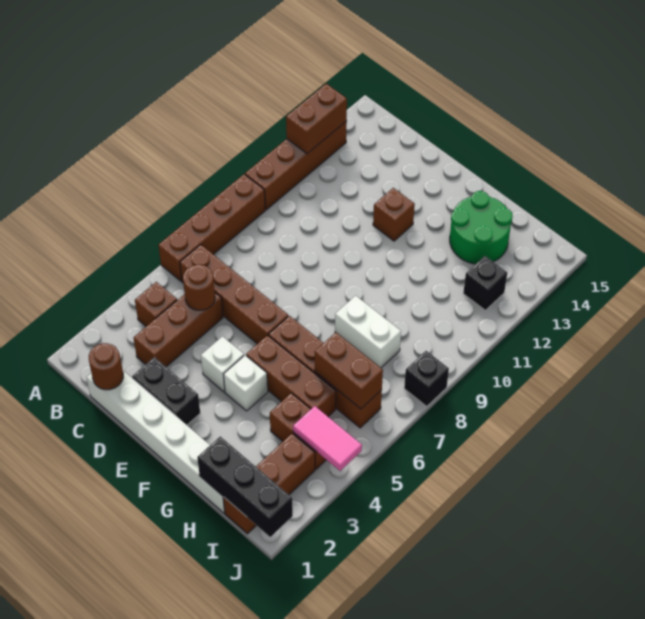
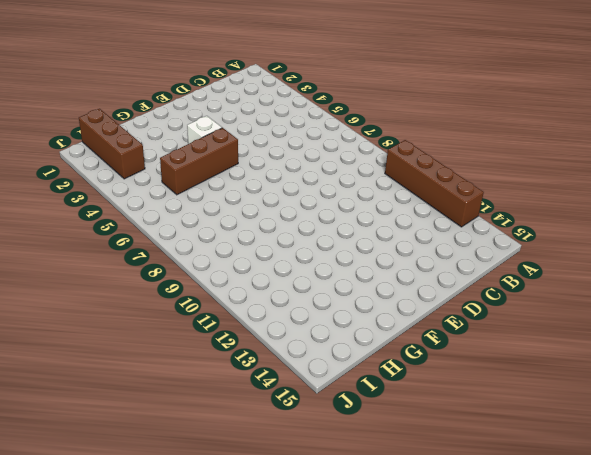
none -> brown brick A6:A9 level 1
none -> brown brick B4 level 1
none -> brown brick B6:E6 level 1

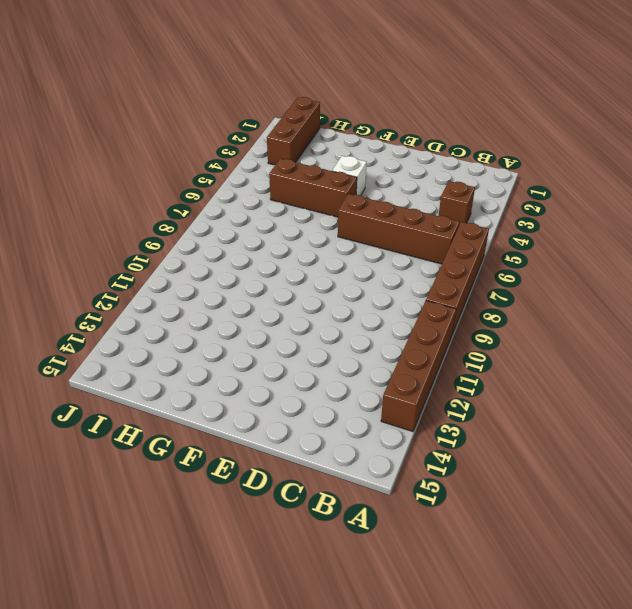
none -> white brick C1:H1 level 1
none -> brown brick C3:C5 level 1
none -> black brick D2:E2 level 1

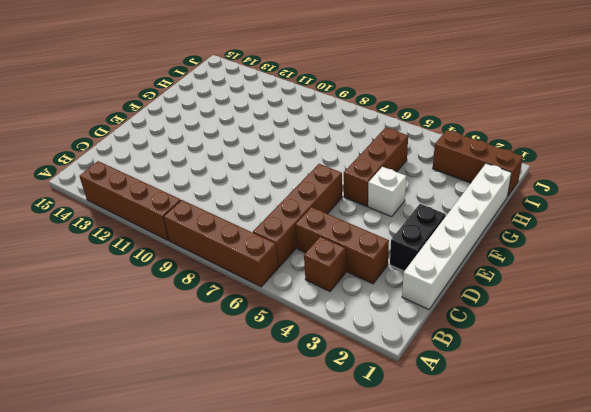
none -> white brick E4 level 1
none -> brown brick E12 level 1
none -> brown brick F6:I6 level 1

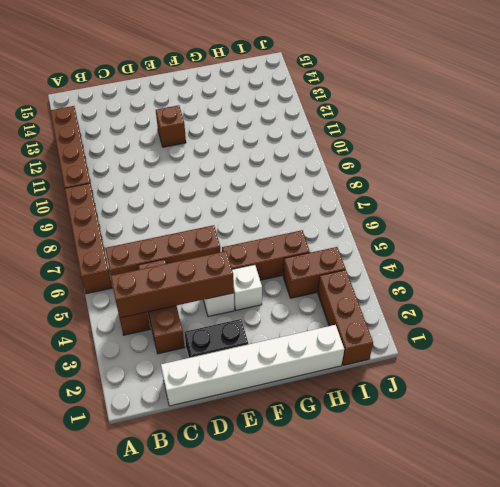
brown brick B4:E4 level 2 -> brown brick F6:I6 level 1
none -> white brick G8:H8 level 1
none -> green round brick G13:H14 level 1
none -> black brick I12 level 1

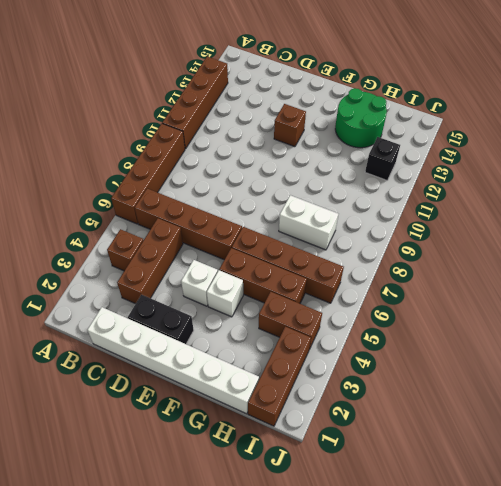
none -> black brick J8 level 1
none -> brown brick A12:A13 level 2
none -> brown round brick C1 level 2

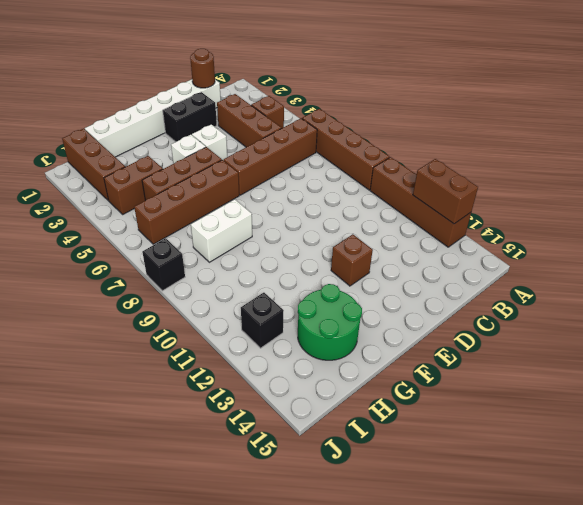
none -> brown round brick C5 level 2
none -> black brick H1:J1 level 2
none -> brown brick H6:I6 level 2

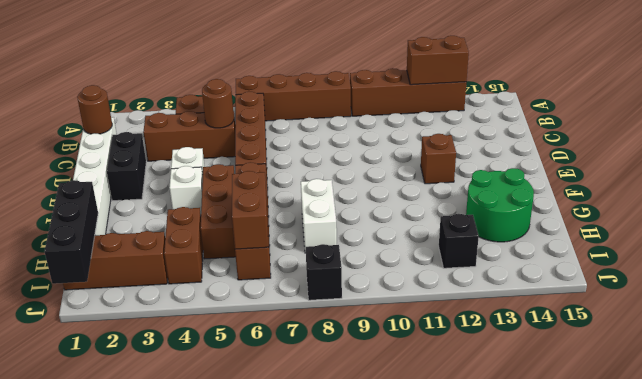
none -> pink tile I4:J4 level 2

